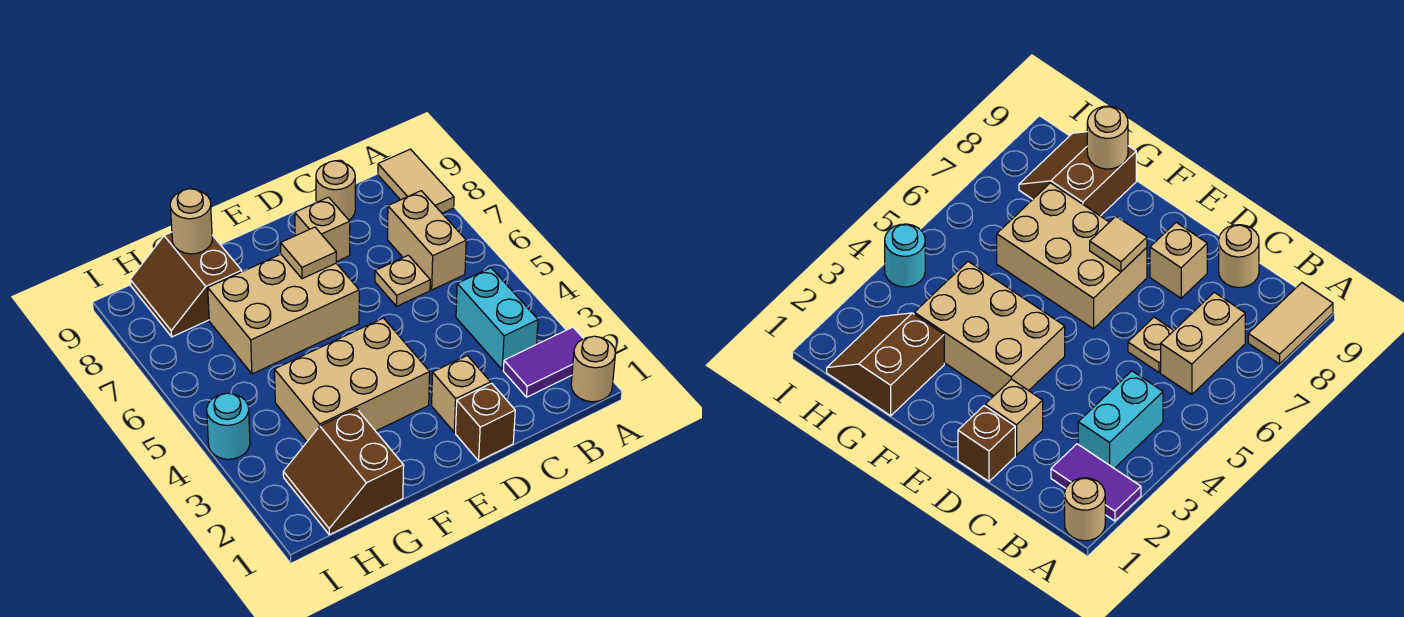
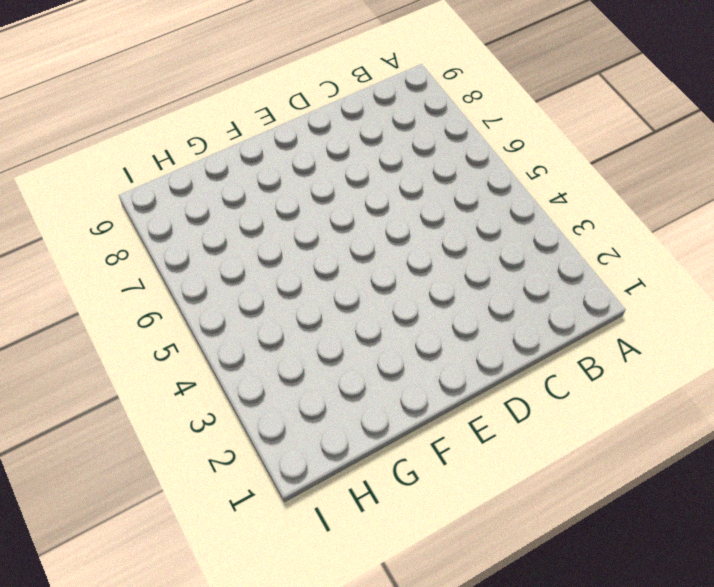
none -> tan round brick A1 level 1
none -> purple tile A2:B2 level 1
none -> tan tile A8:A9 level 1

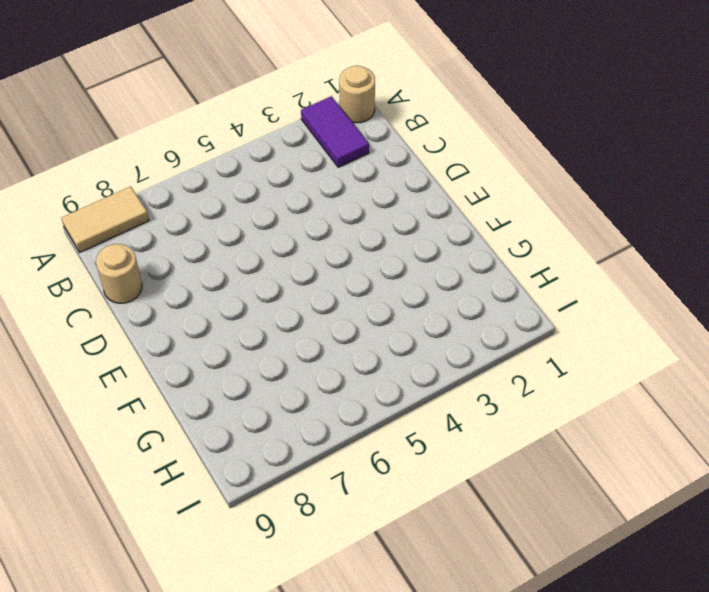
none -> cyan brick B3:B4 level 1
none -> tan brick B6:B7 level 1
none -> tan plate C6 level 1

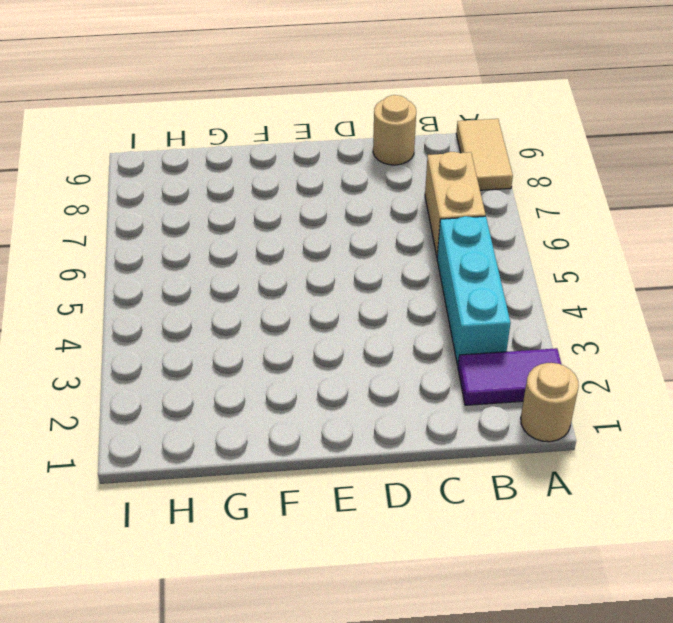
cyan brick B3:B5 level 1 -> cyan brick B3:B4 level 1
none -> tan plate C6 level 1
none -> brown brick D1 level 1
none -> tan brick D2 level 1

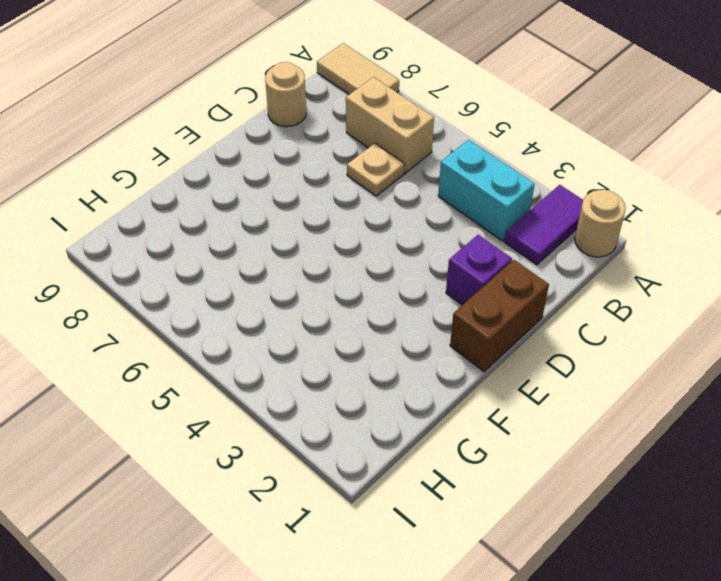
brown brick D1:E1 level 1 -> brown brick D1 level 1
purple brick D2 level 1 -> tan brick D2 level 1
none -> tan brick D8 level 1
none -> tan brick E3:G4 level 1
none -> tan brick E6:G7 level 1

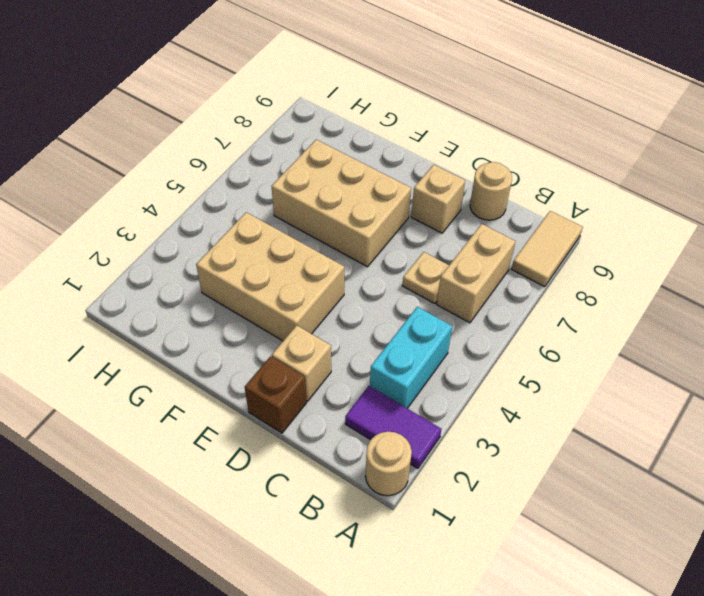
none -> brown slope G1:H2 level 1 top G
none -> brown slope G8:H9 level 1 top G
none -> cyan round brick I4 level 1

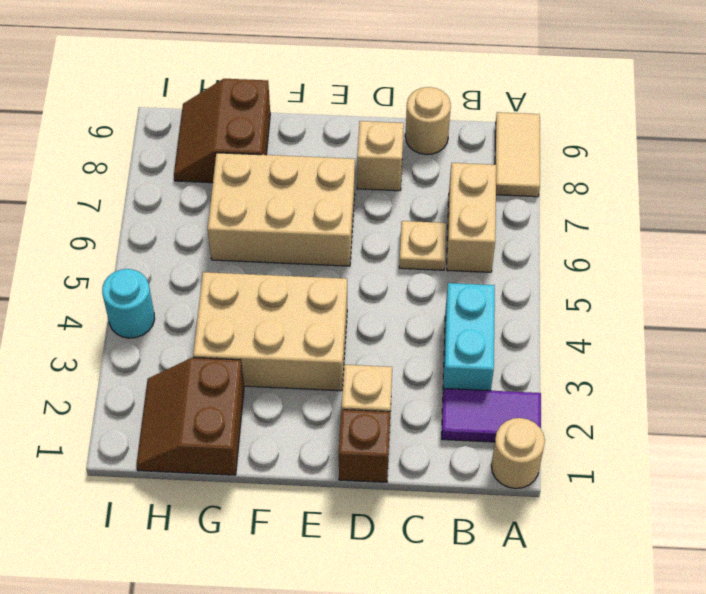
none -> tan tile E7 level 2
none -> tan round brick G9 level 2

